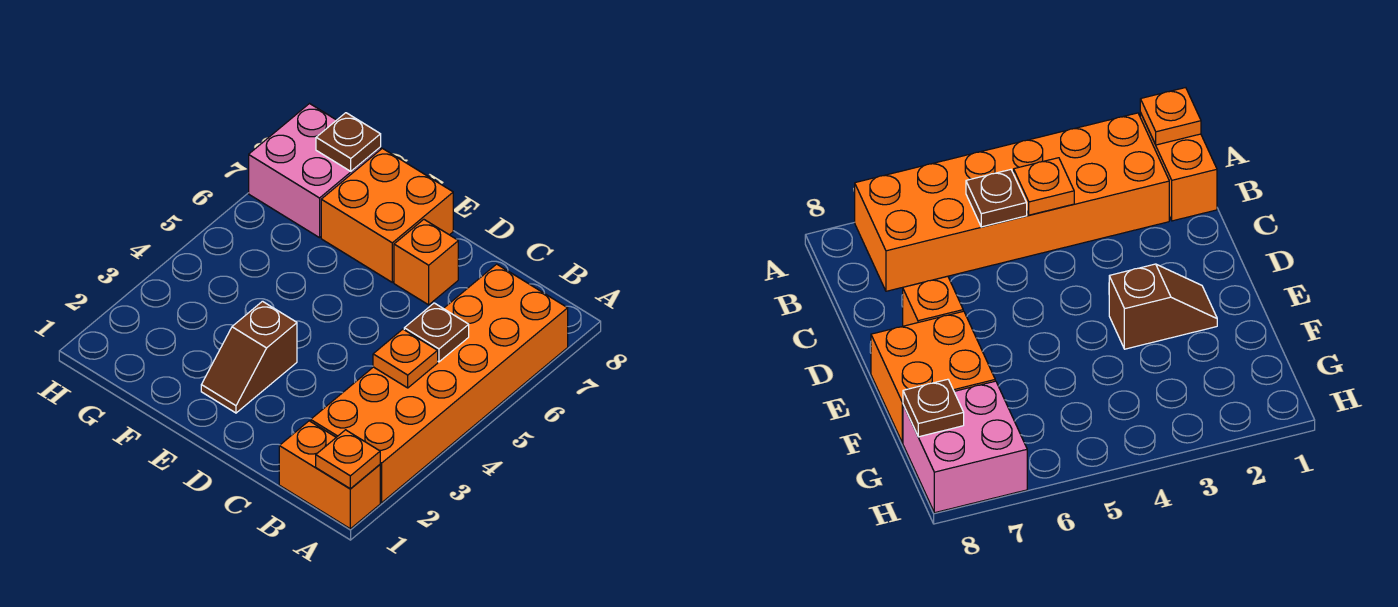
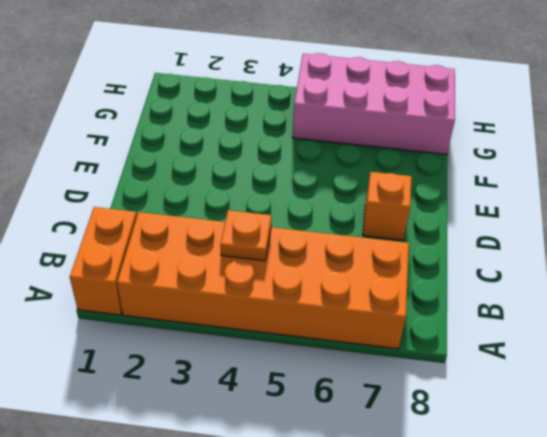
pink brick G5:H8 level 1 -> pink brick G7:H8 level 1
none -> brown slope E2:E3 level 1 top 3
none -> orange brick E7:F8 level 1

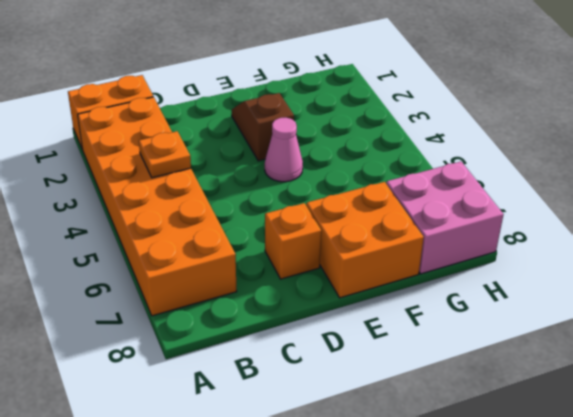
pink cone E4 level 1 -> none
none -> orange plate A1 level 2
none -> brown plate B5 level 2

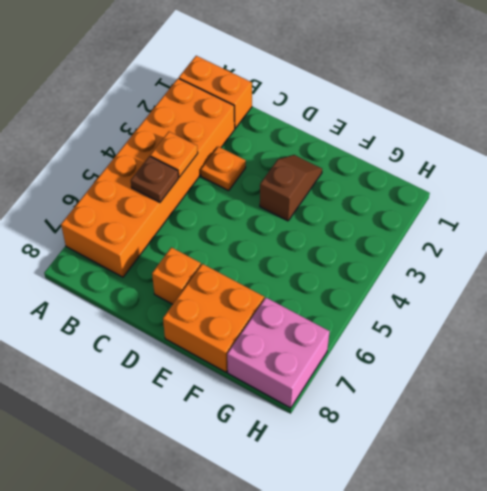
orange plate C3 level 1 -> orange plate A1 level 2
none -> brown plate G8 level 2

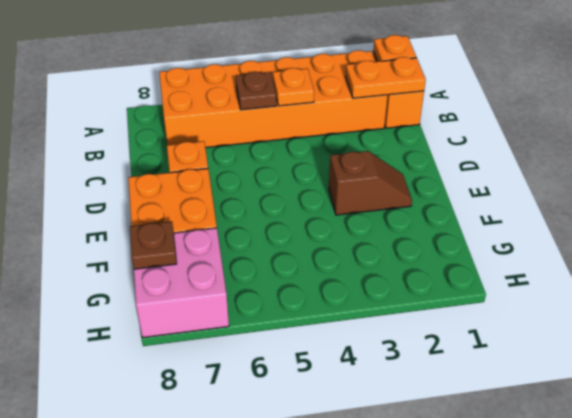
orange plate B1:B2 level 2 -> none

